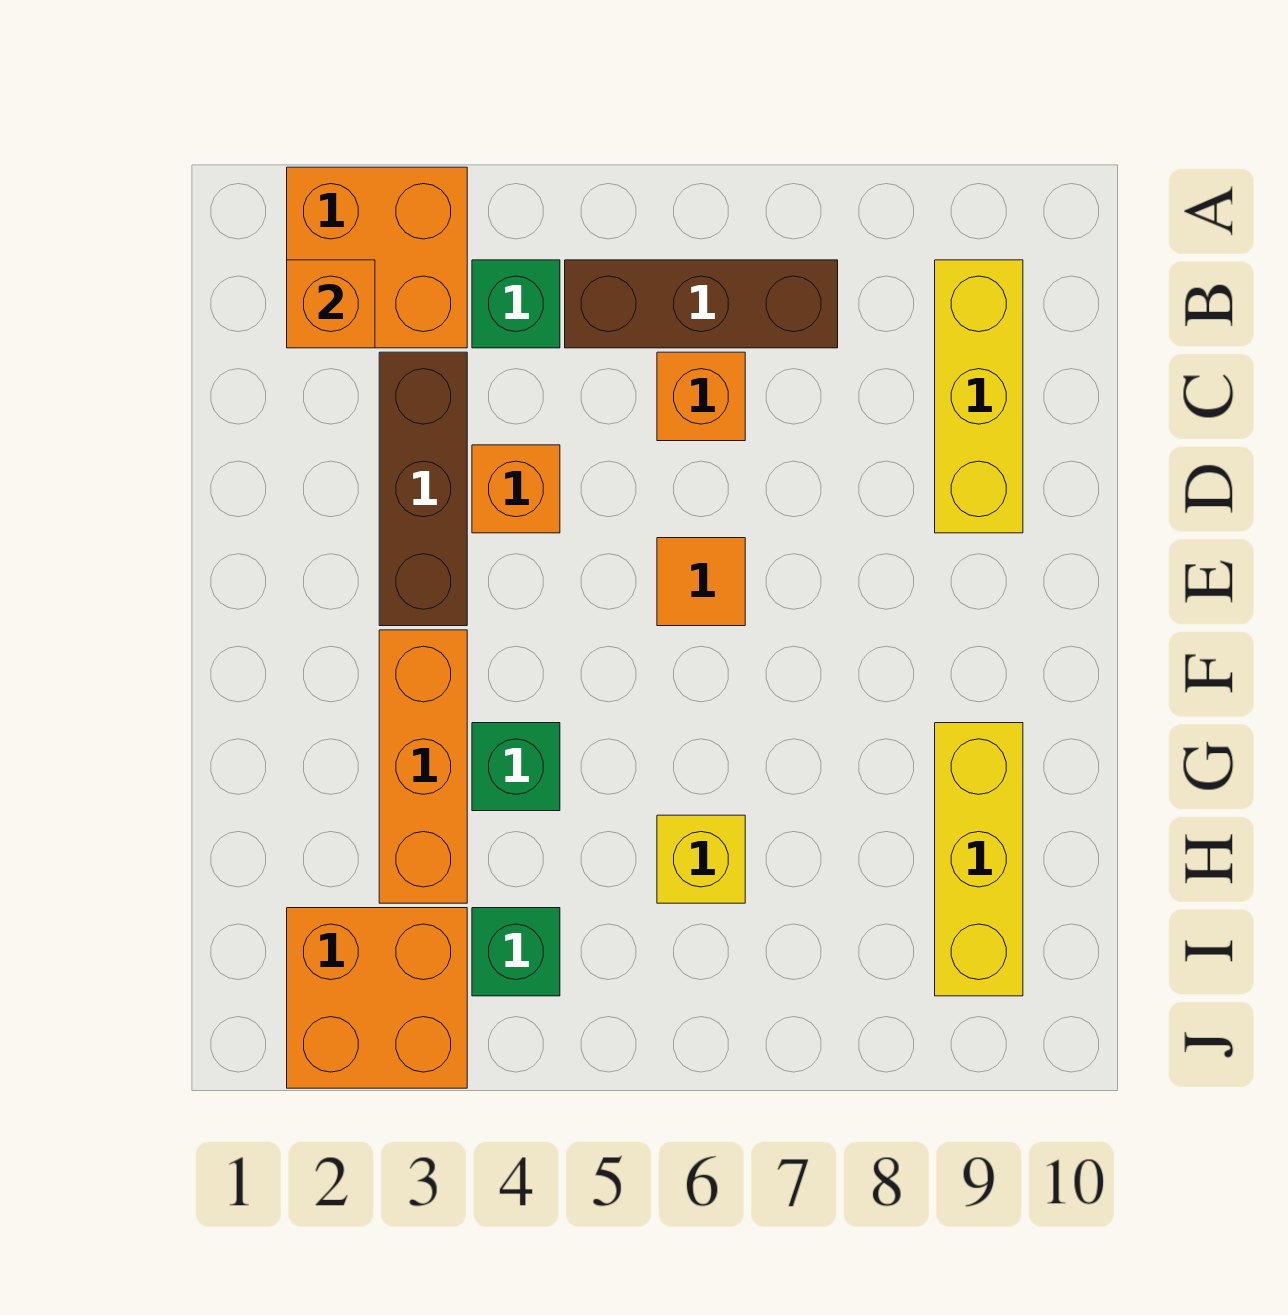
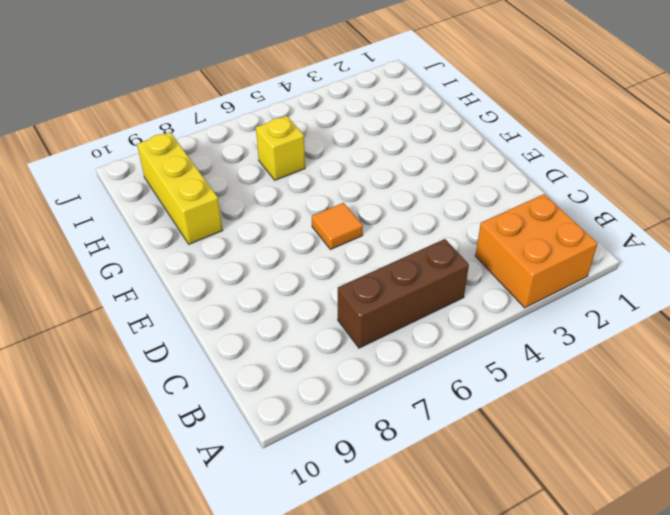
none -> green brick B4 level 1
none -> yellow brick B9:D9 level 1
none -> brown brick C3:E3 level 1

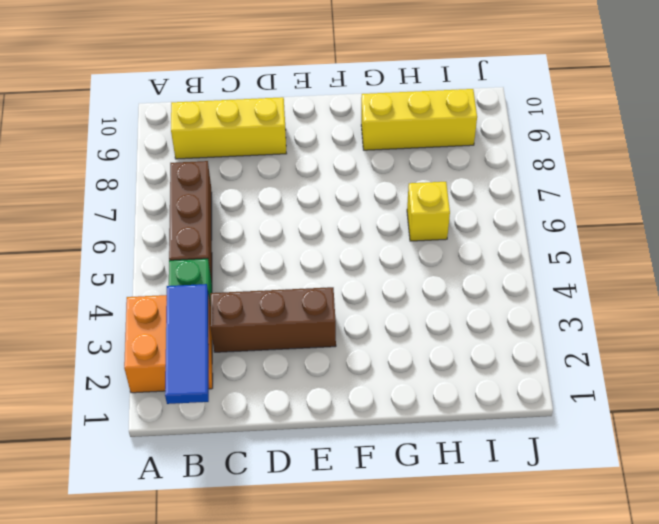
blue tile B1:B3 level 2 -> orange brick B2 level 2
none -> orange brick C6 level 1
none -> orange brick D4 level 1
none -> orange tile E6 level 1

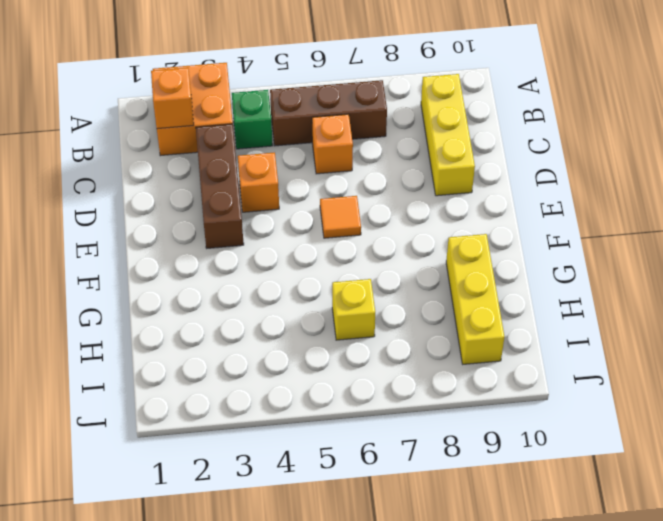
none -> orange brick F3:H3 level 1
none -> green brick G4 level 1
none -> orange brick I2:J3 level 1

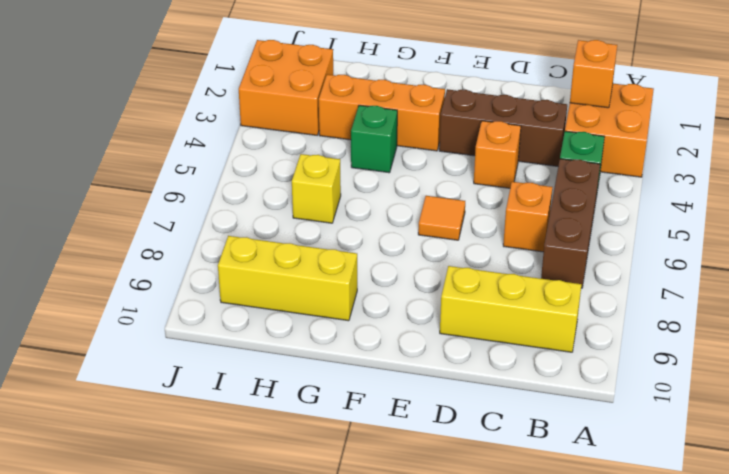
none -> green brick I4 level 1

